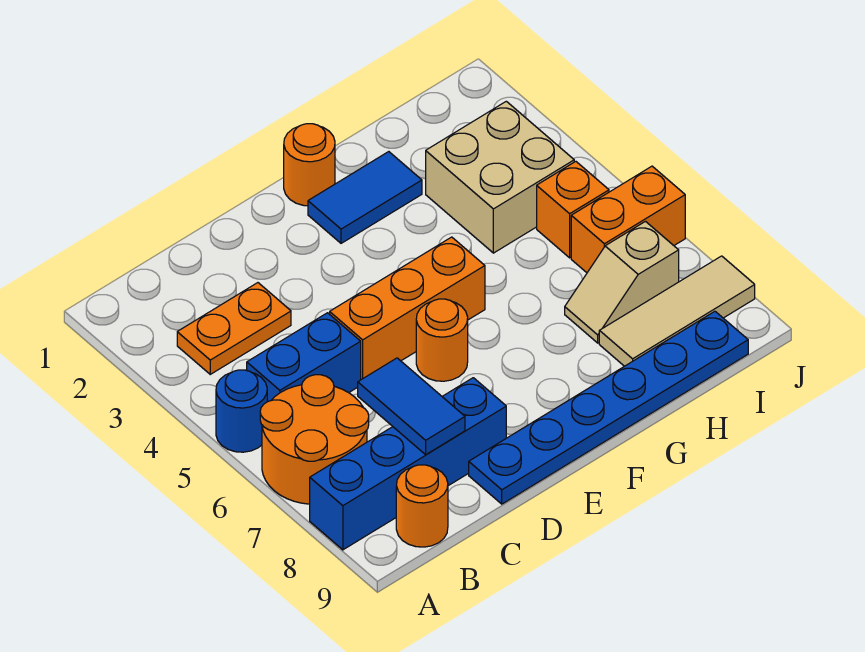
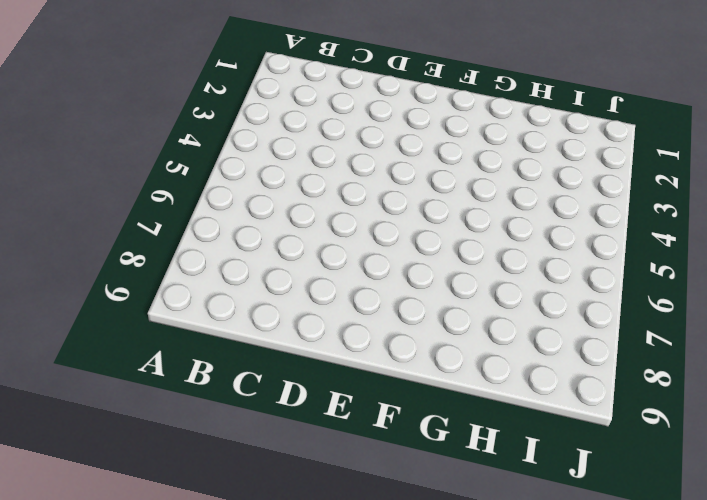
none -> blue round brick A5 level 1
none -> orange round brick A6:B7 level 1
none -> blue brick A8:D8 level 1

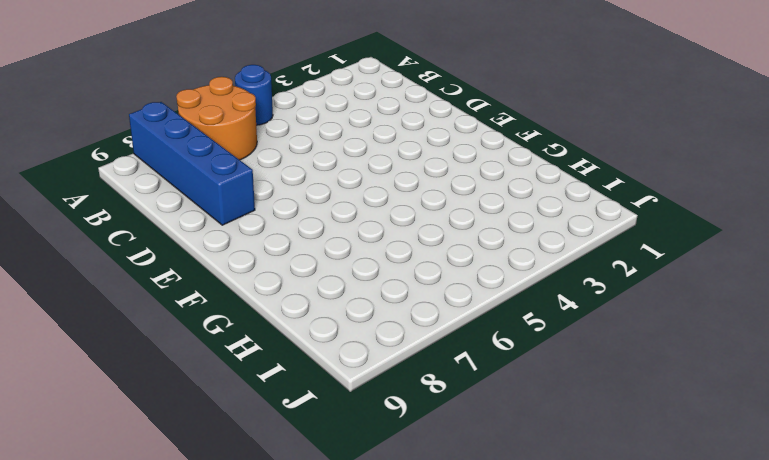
none -> orange plate B3:C3 level 1
none -> blue brick B5:C5 level 1
none -> orange round brick B9 level 1

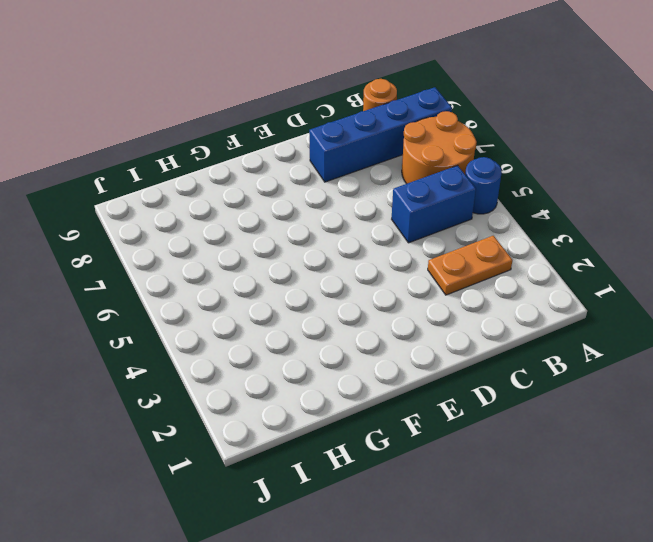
none -> orange brick D5:F5 level 1
none -> blue plate D9:I9 level 1
none -> orange round brick E6 level 1

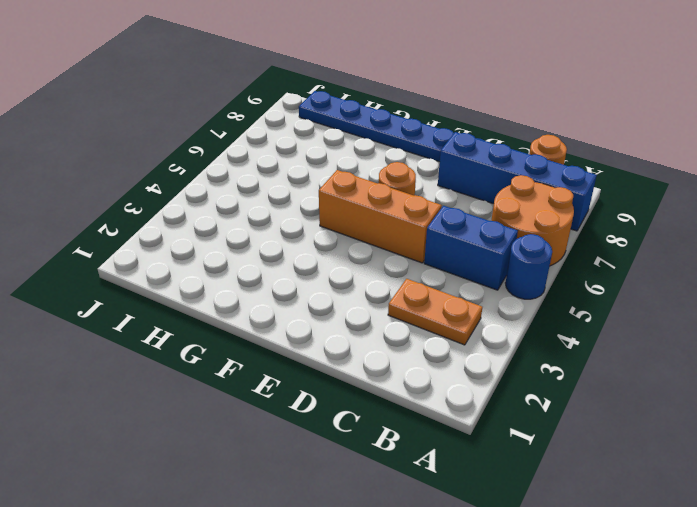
none -> orange round brick F1 level 1
none -> blue tile F2:G2 level 1
none -> tan brick H3:I4 level 1

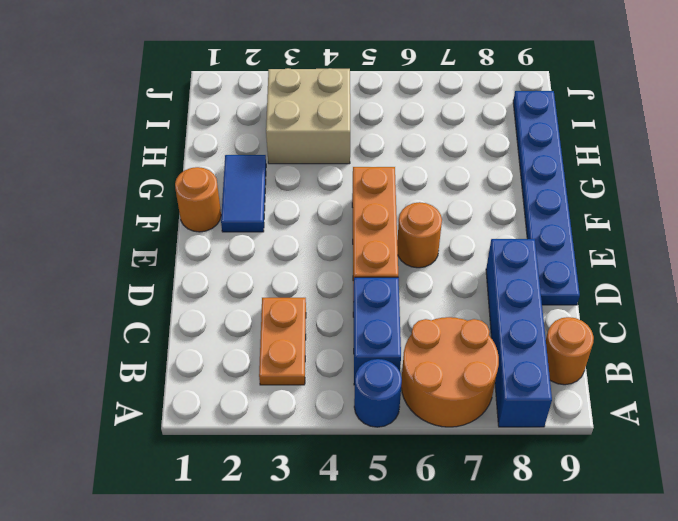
none -> tan slope H7:I7 level 1 top I
none -> tan tile H8:J8 level 1
none -> orange brick I5 level 1

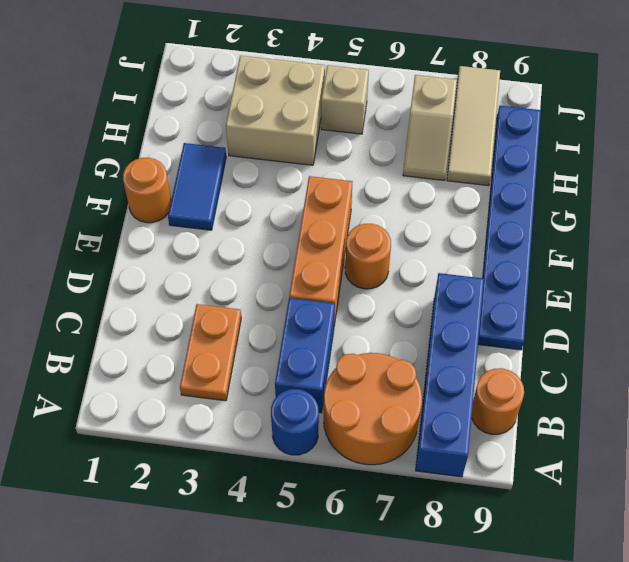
tan brick I5 level 1 -> orange brick I5 level 1
none -> orange brick I6:J6 level 1
none -> blue tile C7:C8 level 2

